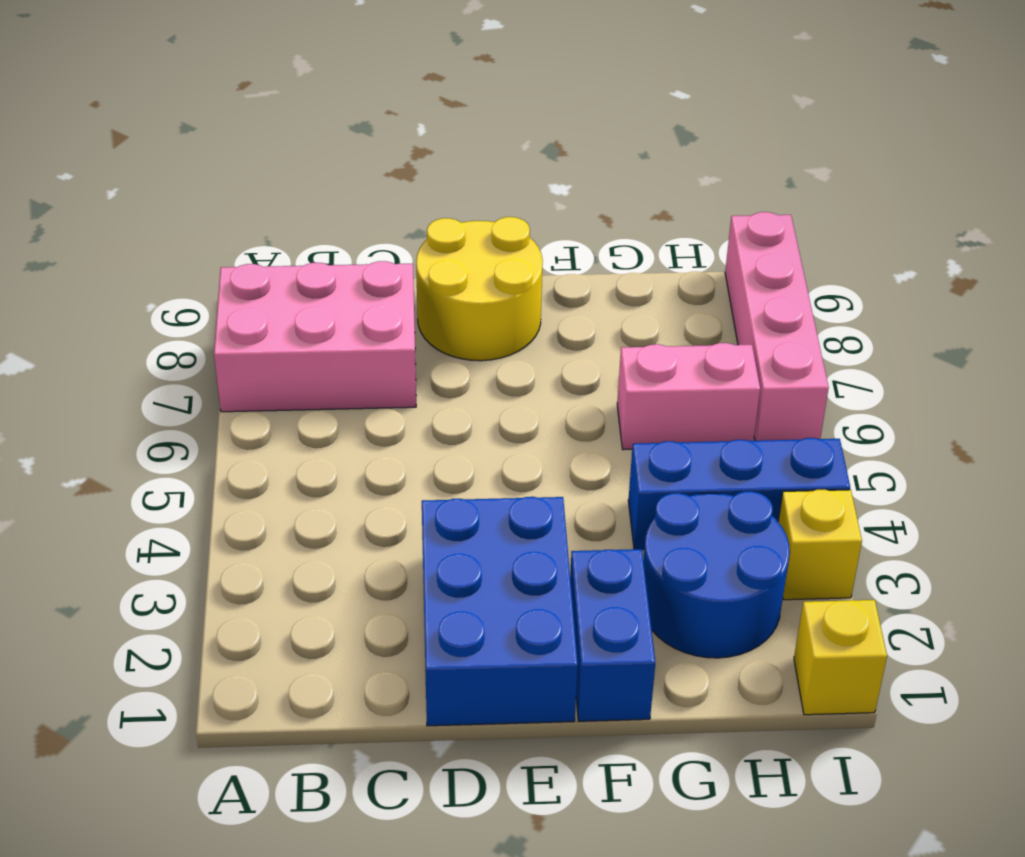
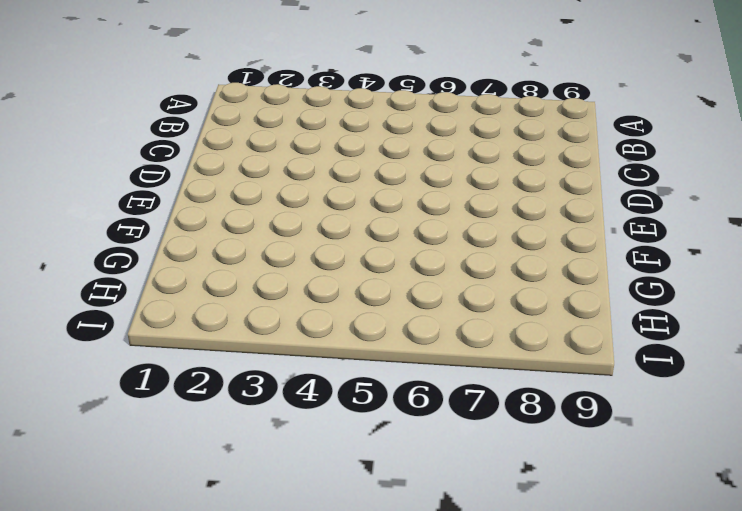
none -> pink brick A7:C8 level 1
none -> blue brick D1:E3 level 1

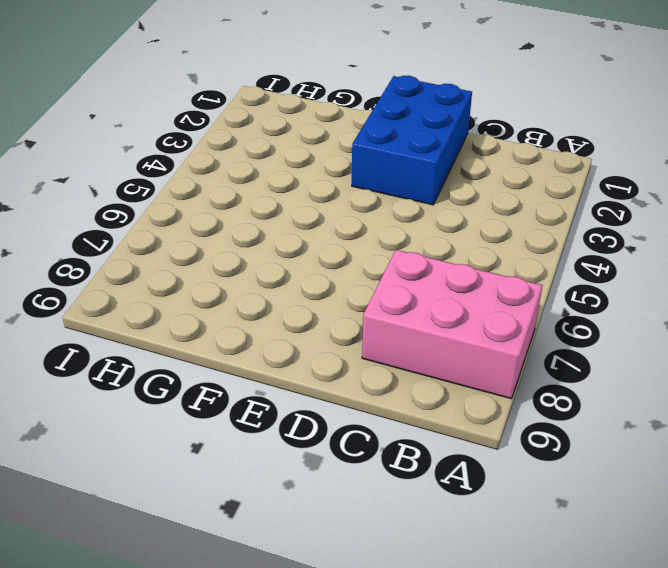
none -> yellow round brick D8:E9 level 1
none -> blue brick F1:F2 level 1

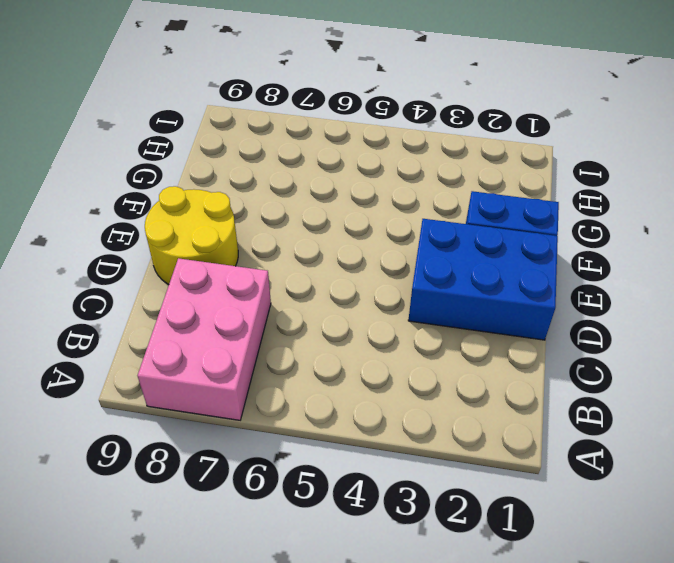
none -> blue round brick G2:H3 level 1
none -> blue brick G4:I4 level 1

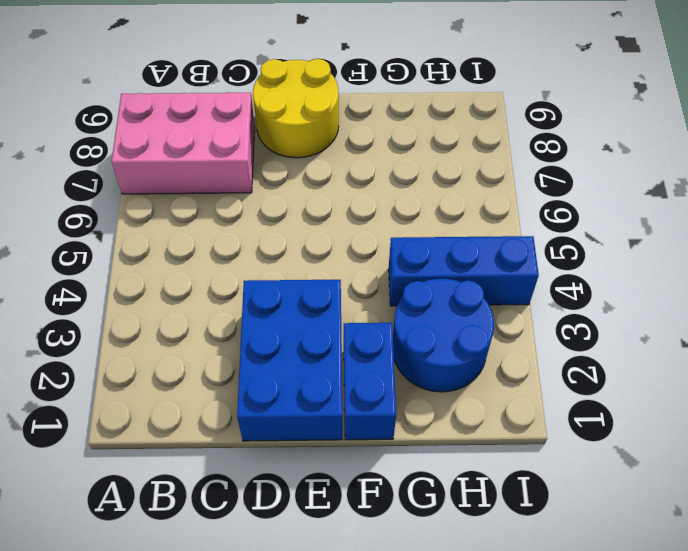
none -> pink brick G6:H6 level 1
none -> yellow brick I1 level 1

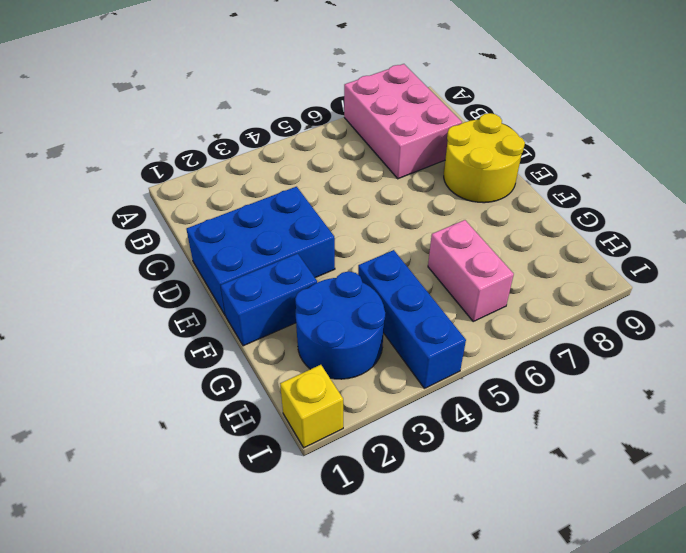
none -> yellow brick I3 level 1
none -> pink brick I6:I9 level 1

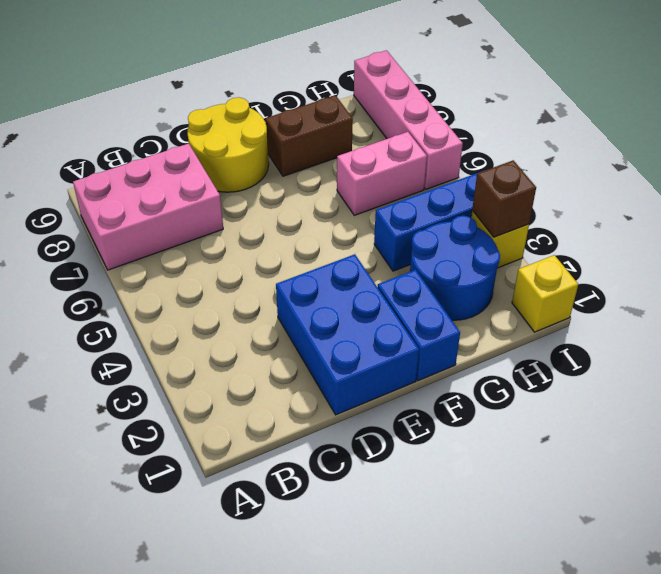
brown brick F8:G8 level 1 -> none
brown brick I3 level 2 -> none

